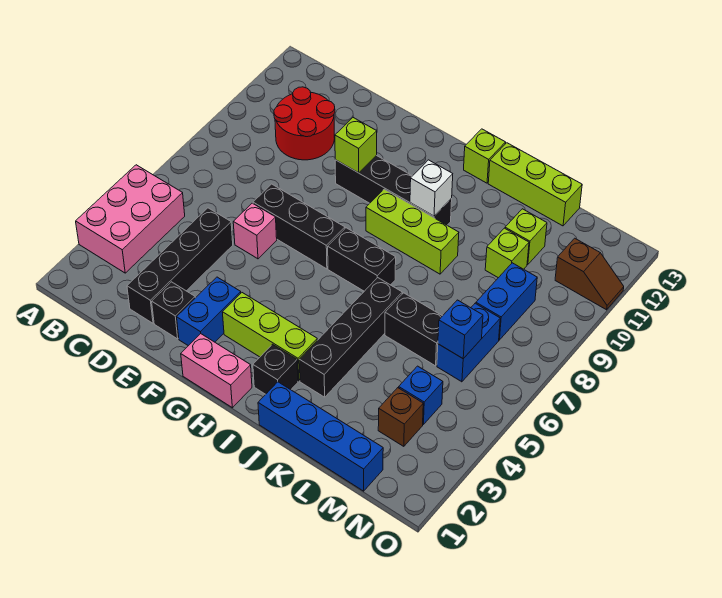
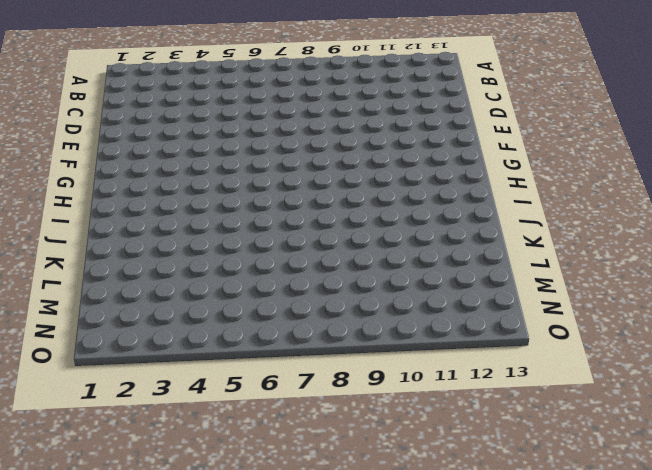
none -> pink brick A3:B5 level 1
none -> red round brick C10:D11 level 1
none -> black brick D2:D5 level 1

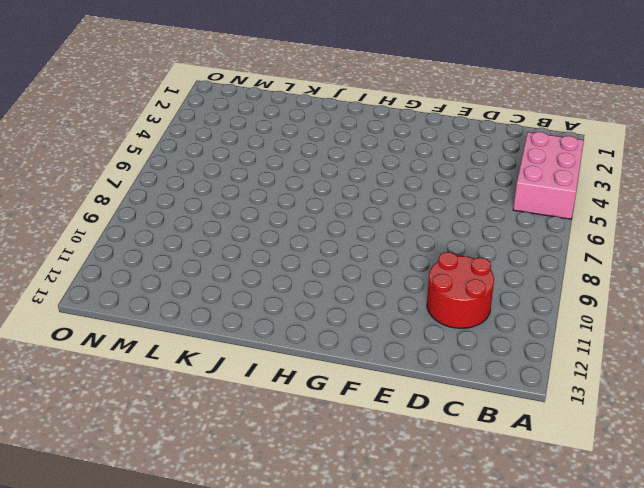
none -> black brick D2:D5 level 1
none -> black brick E2 level 1
none -> pink brick E6 level 1

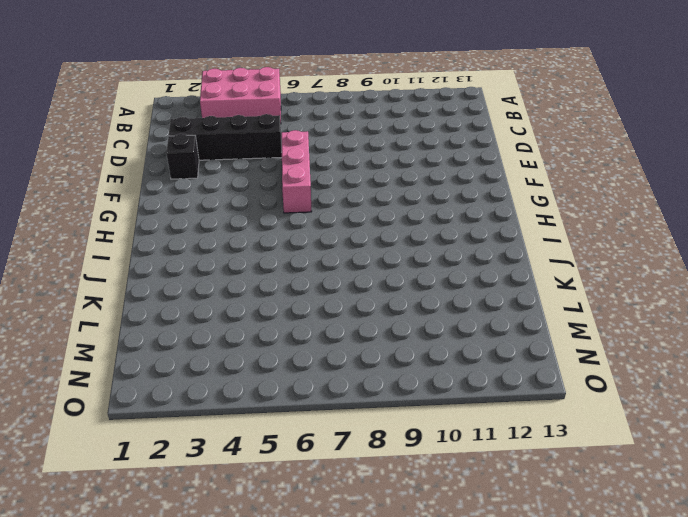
pink brick E6:G6 level 1 -> pink brick E6 level 1
none -> red round brick C10:D11 level 1
none -> black brick E7:G7 level 1
none -> blue brick F2:F3 level 1

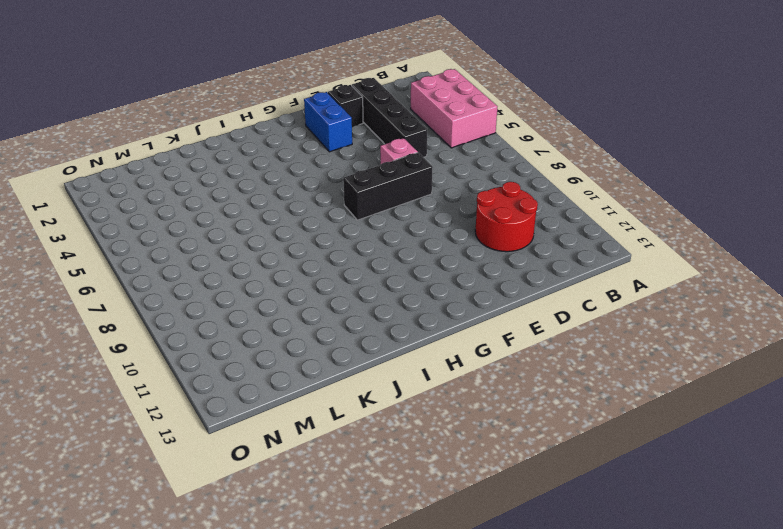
none -> black brick F10:I10 level 1
none -> pink brick G1:H1 level 1
none -> lime brick G3:I3 level 1

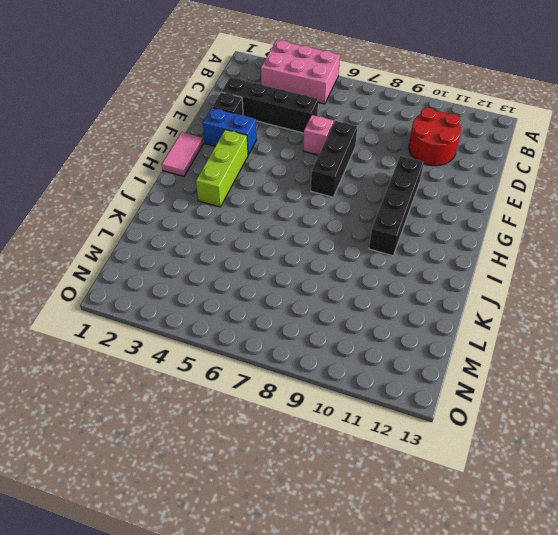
pink tile G1:H1 level 1 -> pink brick G1:H1 level 1
none -> black brick H7:I7 level 1
none -> lime brick H9:J9 level 1
none -> black brick I2 level 1

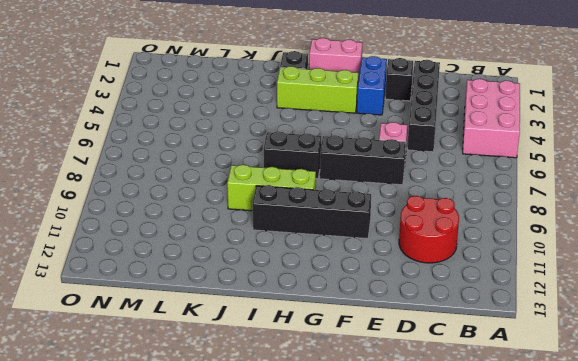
none -> lime brick I13 level 1
none -> blue brick J1:M1 level 1
none -> black brick J3:J6 level 1

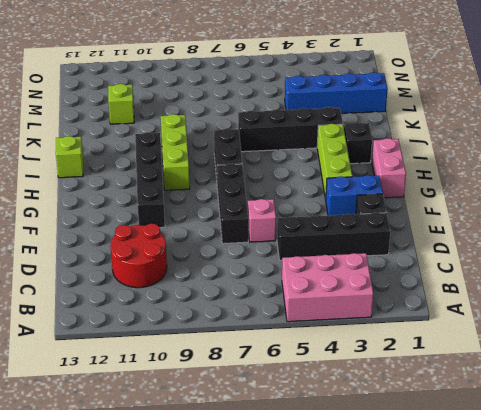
blue brick L1:L4 level 1 -> blue brick J1:M1 level 1
none -> lime brick J13:L13 level 1
none -> black brick K6:L6 level 1
none -> lime brick L10 level 1

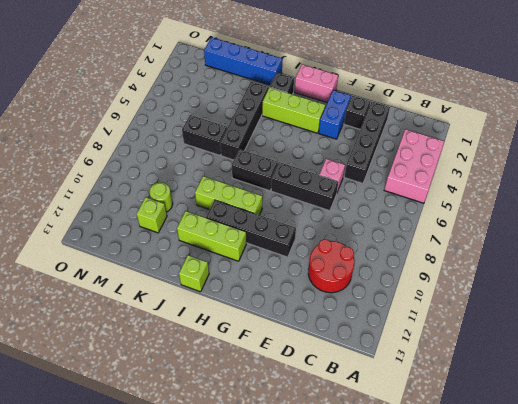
lime brick H11:J11 level 1 -> lime brick J13:L13 level 1
lime round brick L10 level 1 -> lime brick L10 level 1
none -> brown brick M3 level 1
none -> blue brick M4 level 1
none -> blue brick M6:M7 level 1

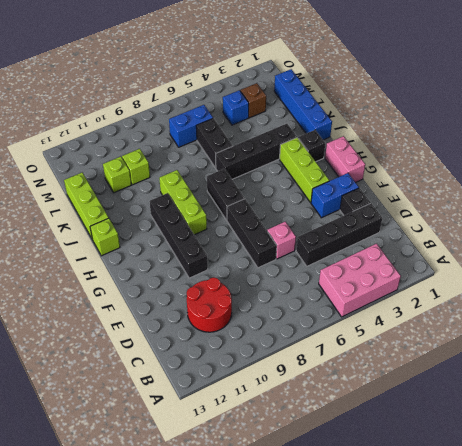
none -> blue brick M8:M9 level 1
none -> brown slope N11:O11 level 1 top N
none -> lime brick F10 level 2

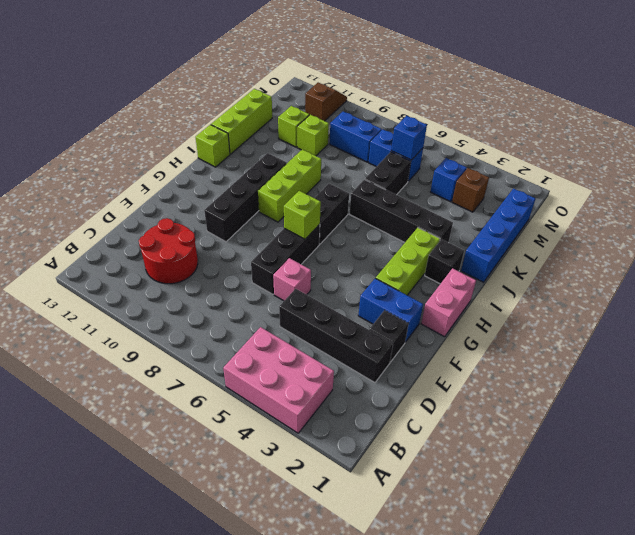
lime brick G7 level 2 -> lime brick F10 level 2
none -> white brick I10 level 2

